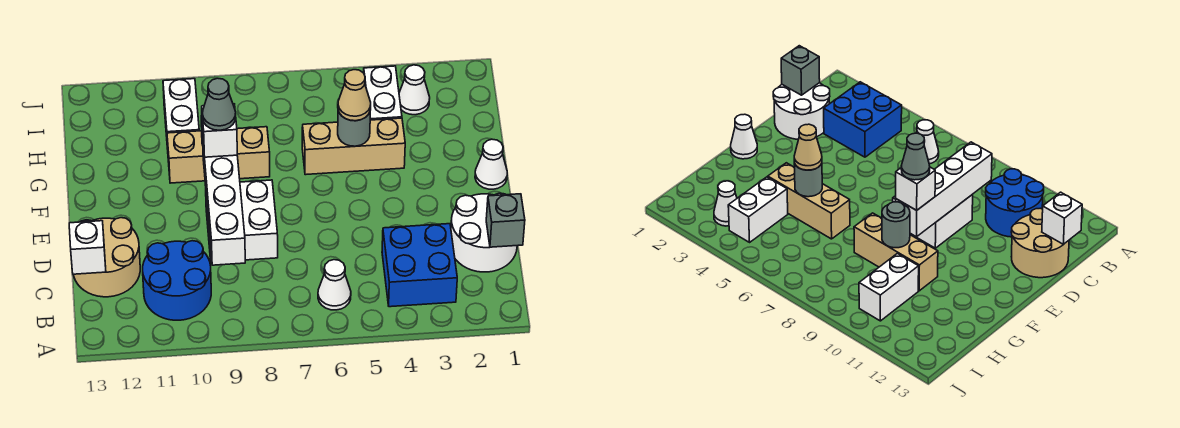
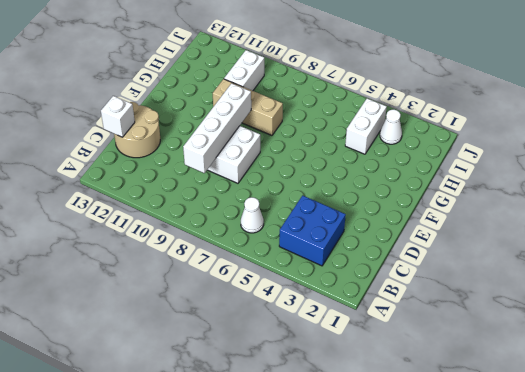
none -> blue round brick B10:C11 level 1
none -> white round brick C1:D2 level 1
none -> white cone F1 level 1

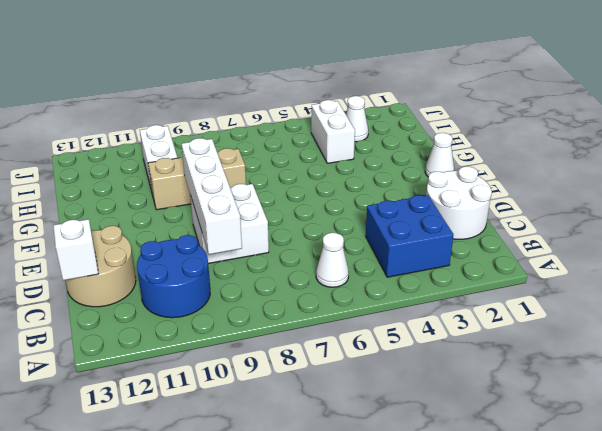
none -> tan brick G4:G6 level 1
none -> grey brick C1 level 2
none -> grey round brick G5 level 2

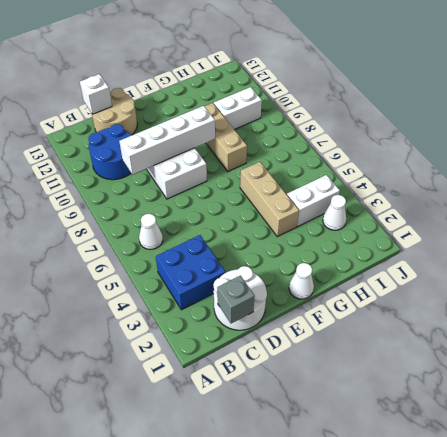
none -> grey round brick G5 level 2
none -> grey round brick G9 level 2
none -> white brick F9 level 3

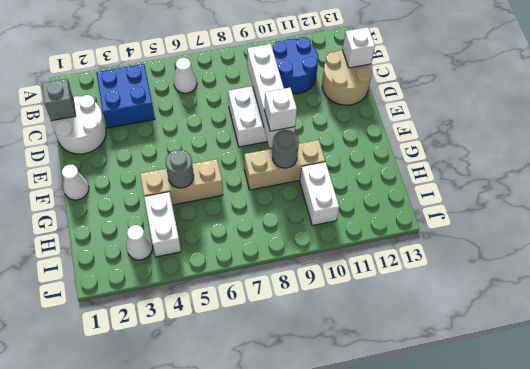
none -> tan cone G5 level 3
none -> grey cone F9 level 4

